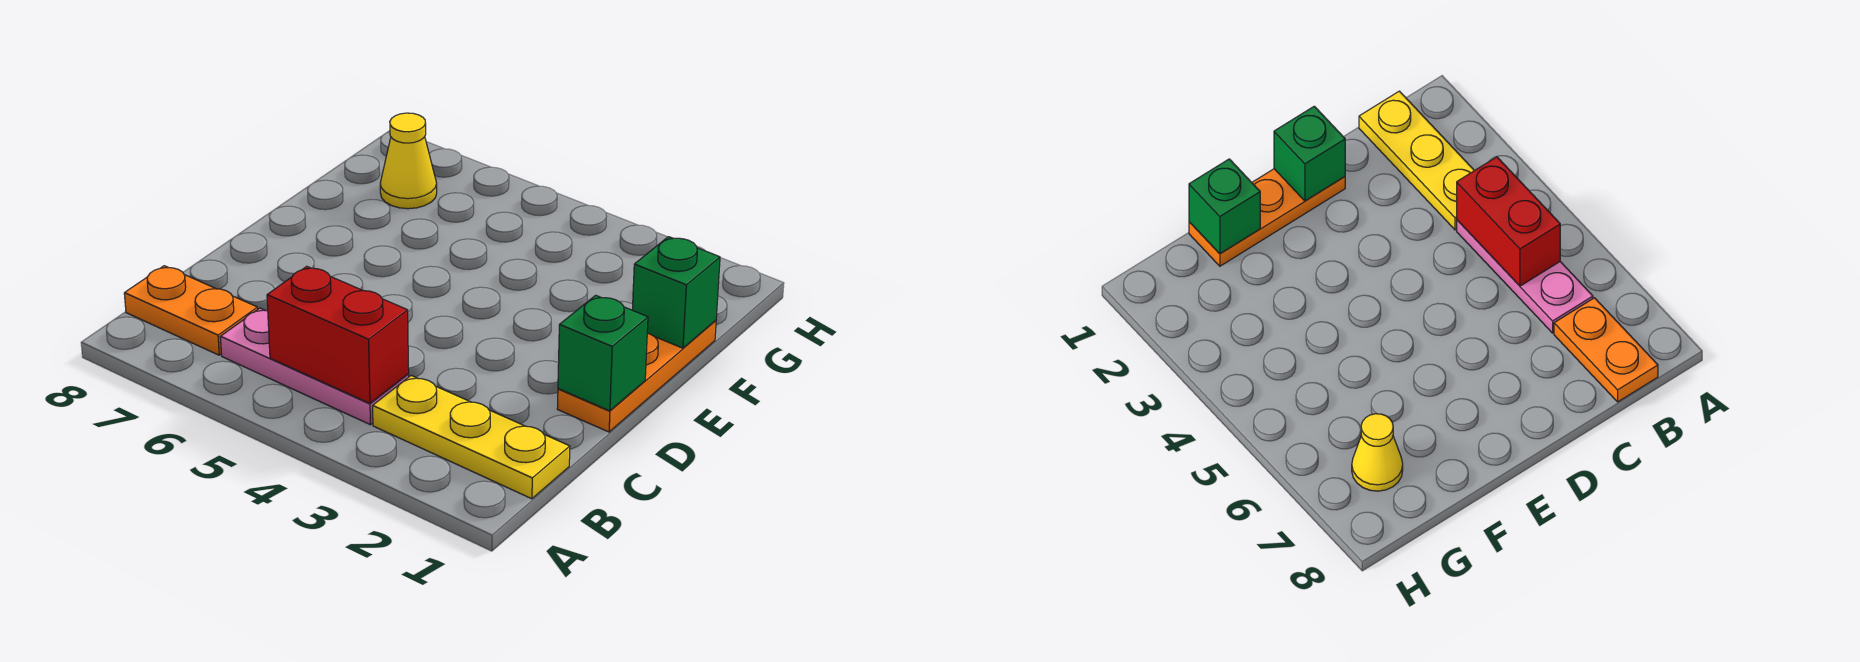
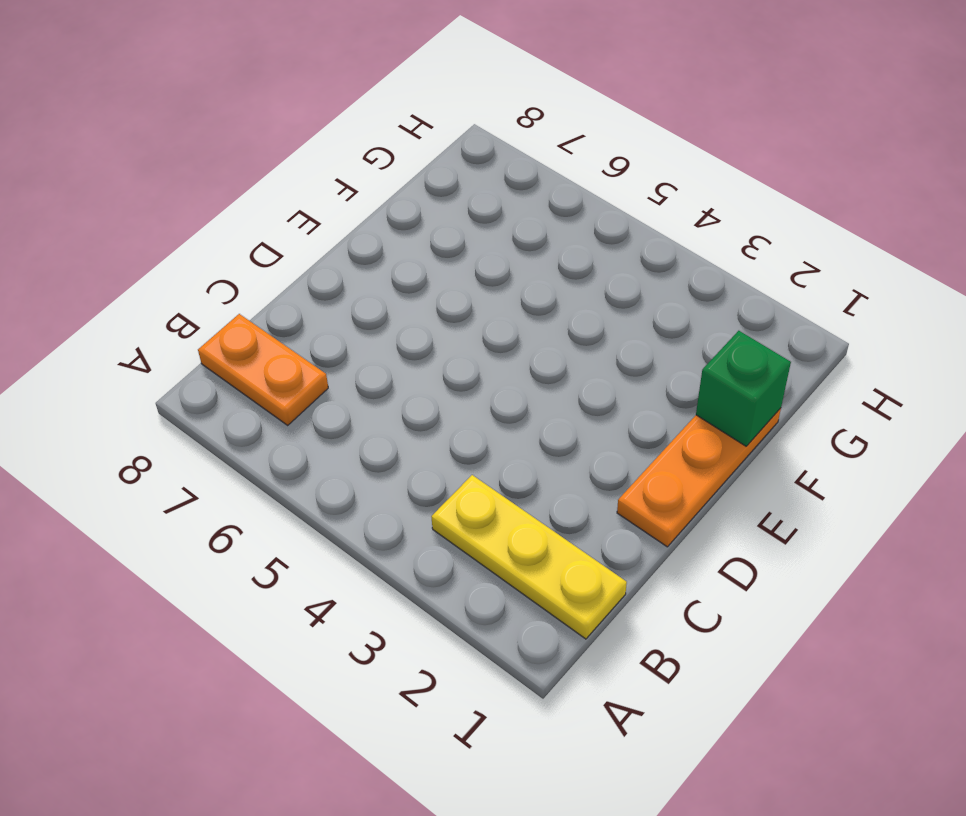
none -> pink plate B4:B6 level 1
none -> yellow cone G7 level 1

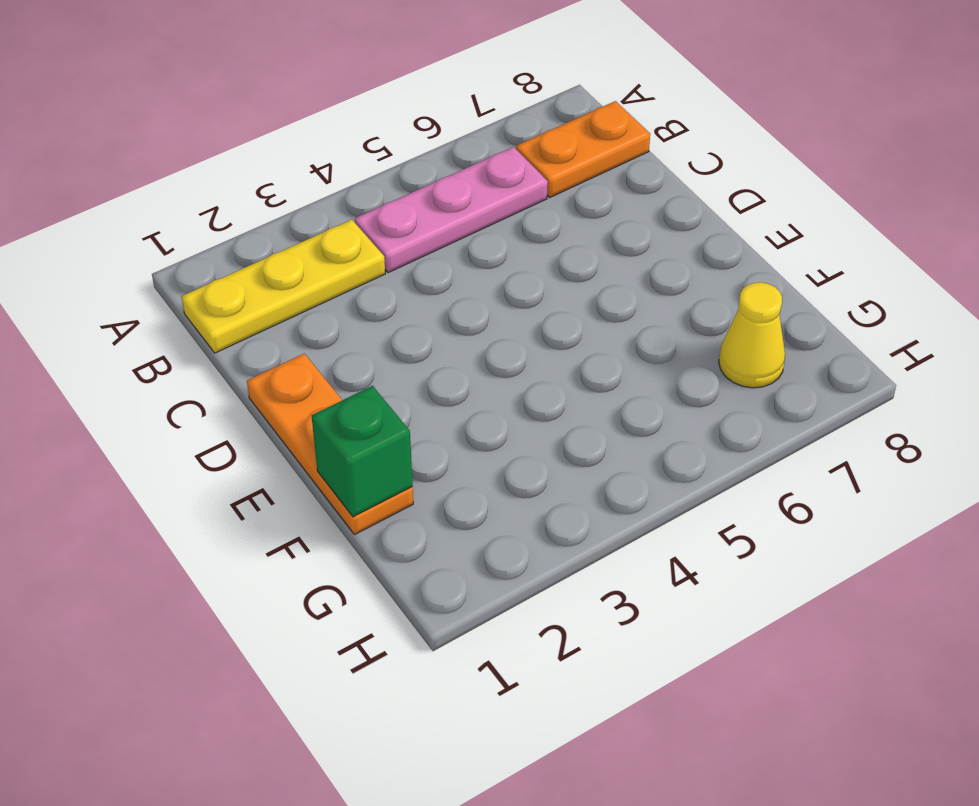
none -> red brick B4:B5 level 2
none -> green brick D1 level 2

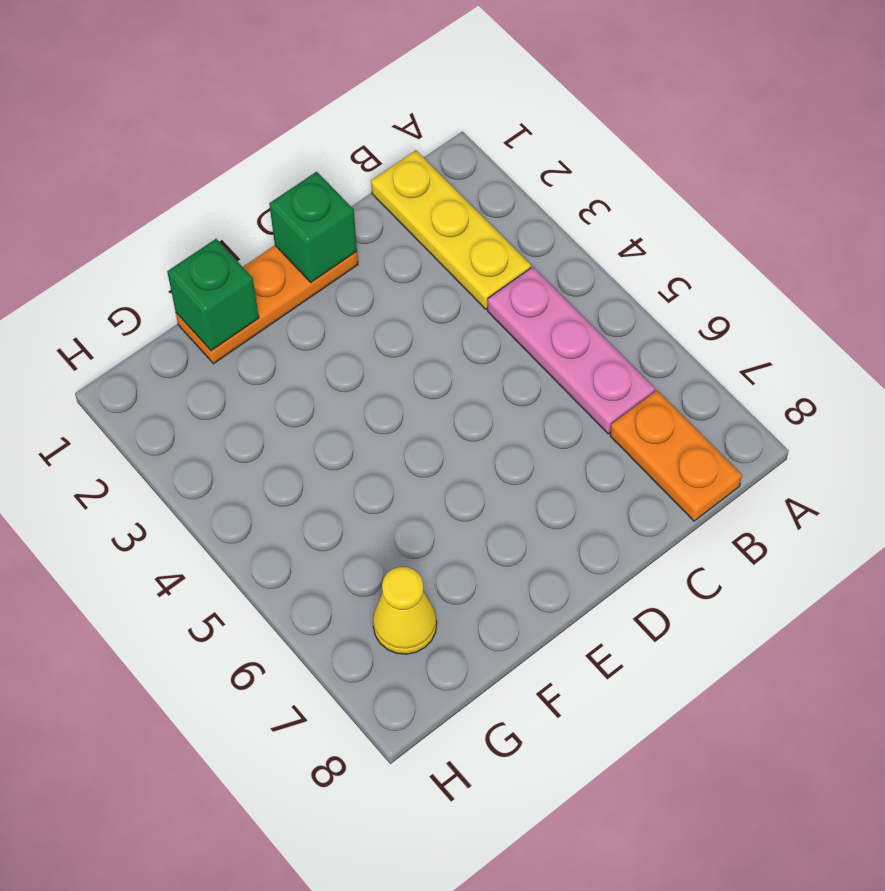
none -> red brick B4:B5 level 2

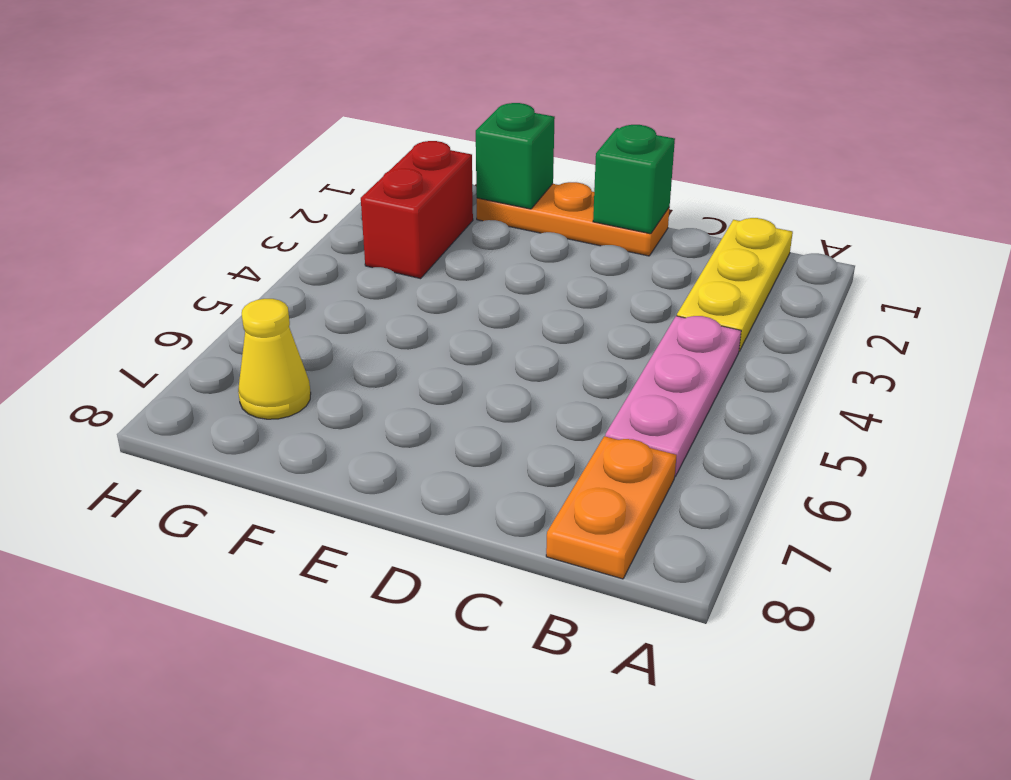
red brick G2:G3 level 1 -> red brick B4:B5 level 2

